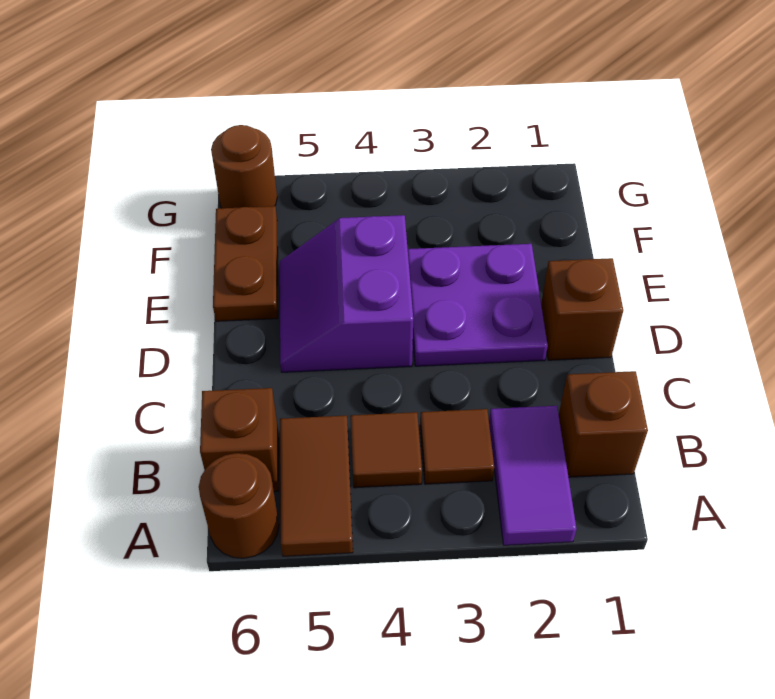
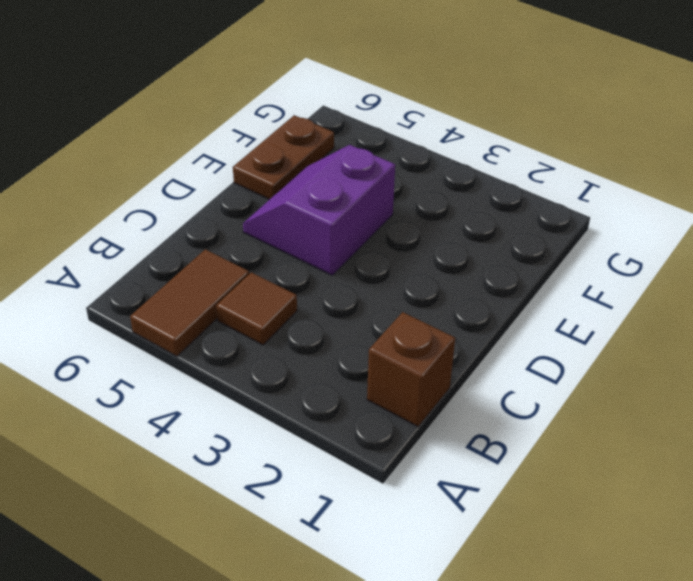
none -> purple tile A2:B2 level 1
none -> brown round brick A6 level 1
none -> brown tile B3 level 1

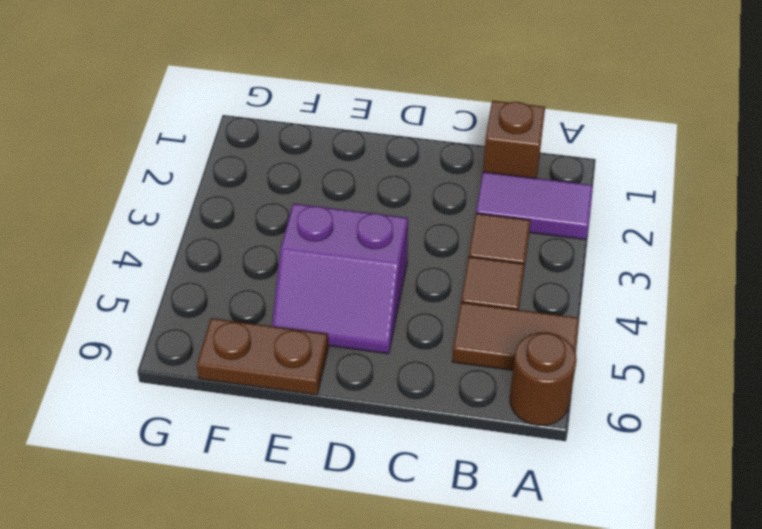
none -> brown brick B6 level 1
none -> brown brick D1 level 1
none -> purple plate D2:E3 level 1

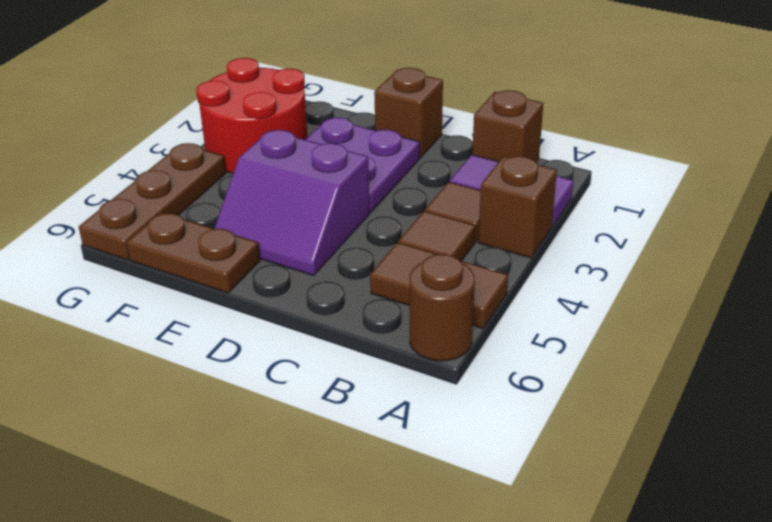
brown brick A3 level 1 -> brown brick B6 level 1
red round brick F2:G3 level 1 -> none
brown plate G4:G6 level 1 -> brown round brick G6 level 1

